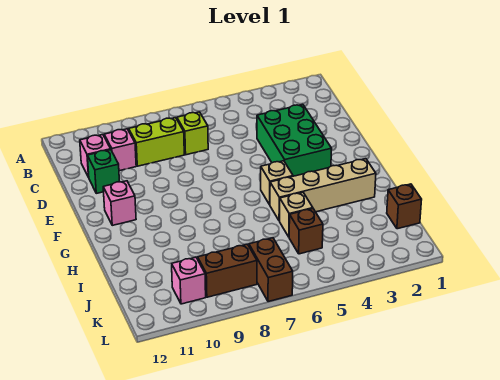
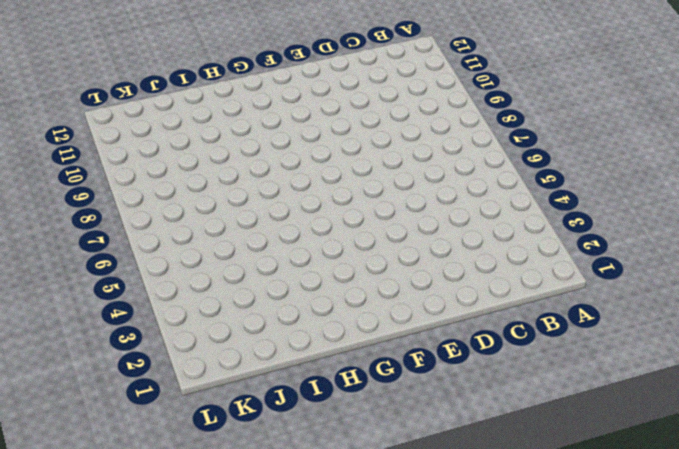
none -> lime brick C7 level 1
none -> lime brick C8:C9 level 1
none -> pink brick C10 level 1

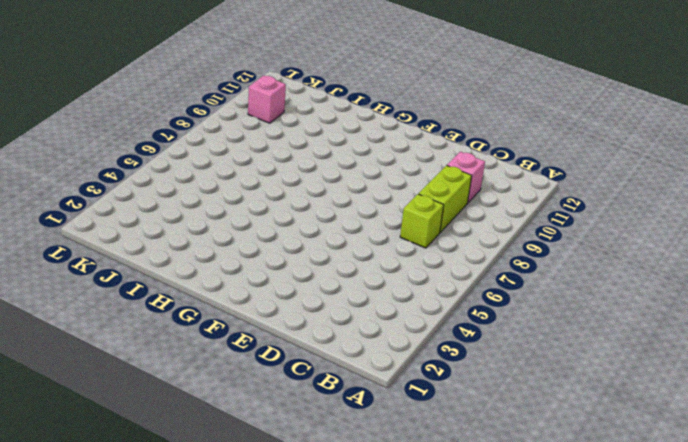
none -> pink brick C11 level 1
none -> green brick D3:F4 level 1
none -> green brick D11 level 1

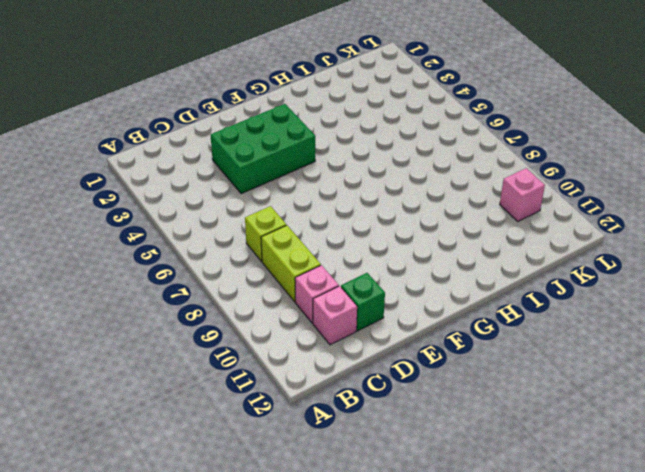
none -> pink brick F11 level 1
none -> tan brick G5 level 1
none -> tan brick H2:H5 level 1

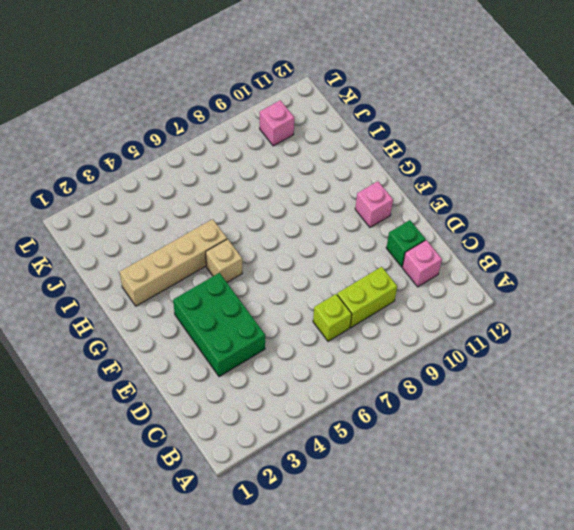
none -> pink brick C10 level 1
none -> tan brick I5 level 1
none -> brown brick J1 level 1

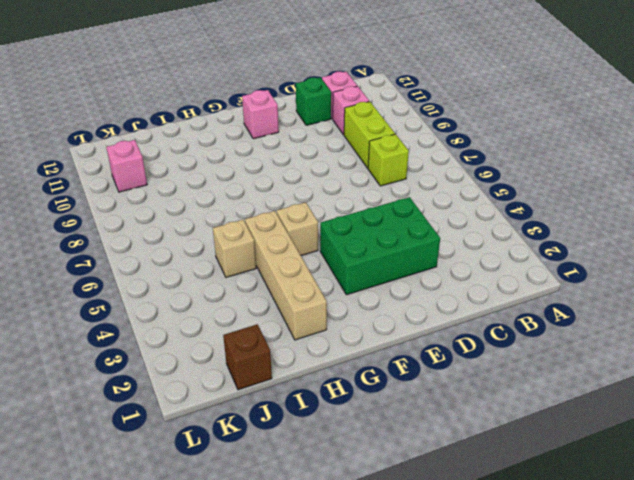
none -> brown brick J5 level 1
none -> brown brick K7:L7 level 1
none -> brown brick K8:K9 level 1

